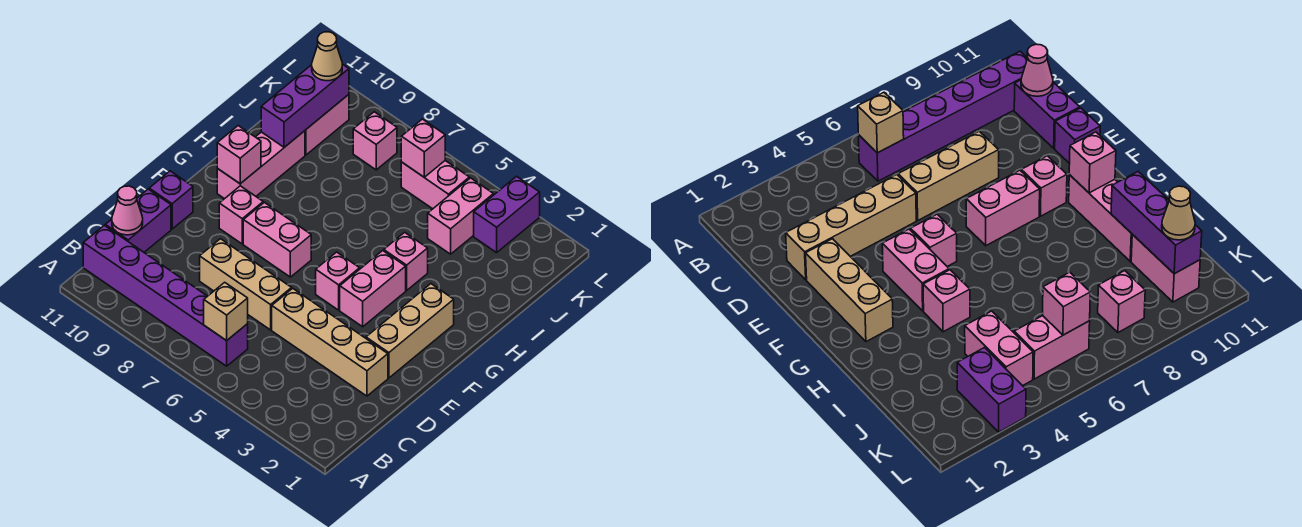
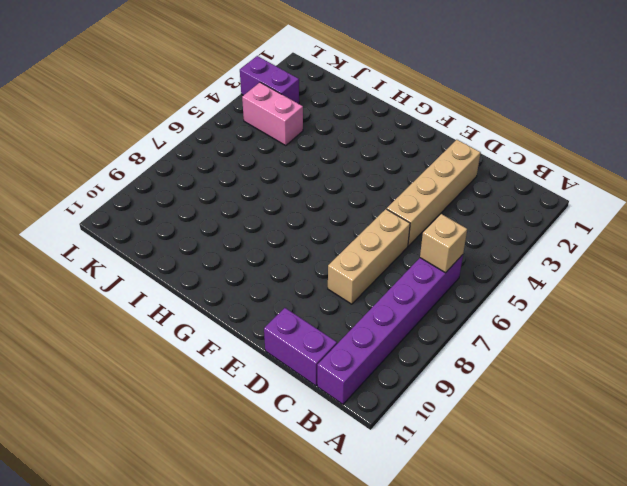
none -> tan brick E2:G2 level 1
none -> purple brick E11 level 1
none -> pink brick F4:G4 level 1

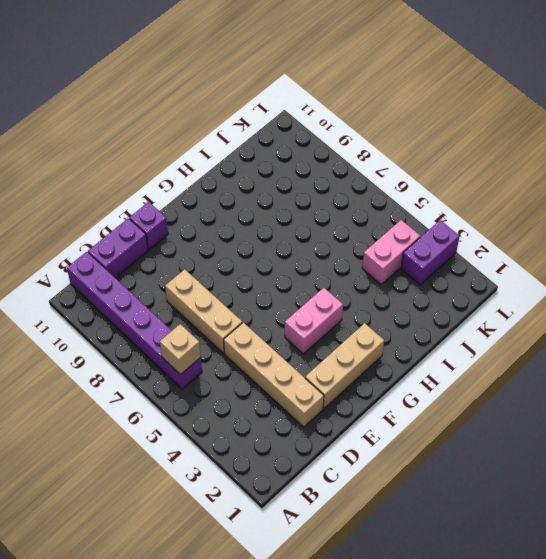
none -> pink brick F5 level 1
none -> pink brick F7:F8 level 1
none -> pink brick F9 level 1

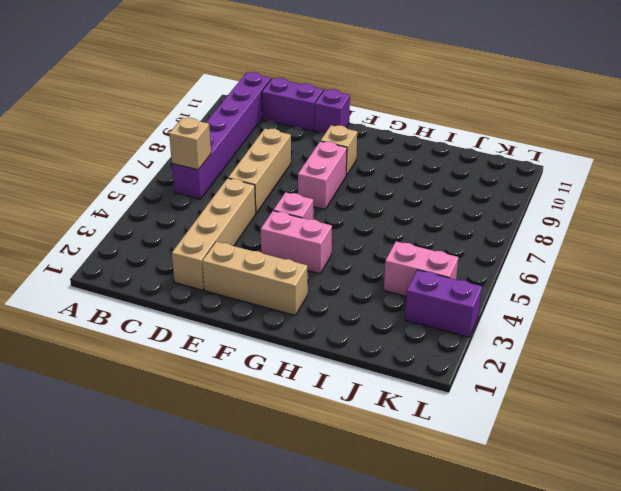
tan brick F9 level 1 -> pink brick F9 level 1
none -> pink brick G10:I10 level 1
none -> pink brick H4 level 1
none -> pink brick J10:K10 level 1

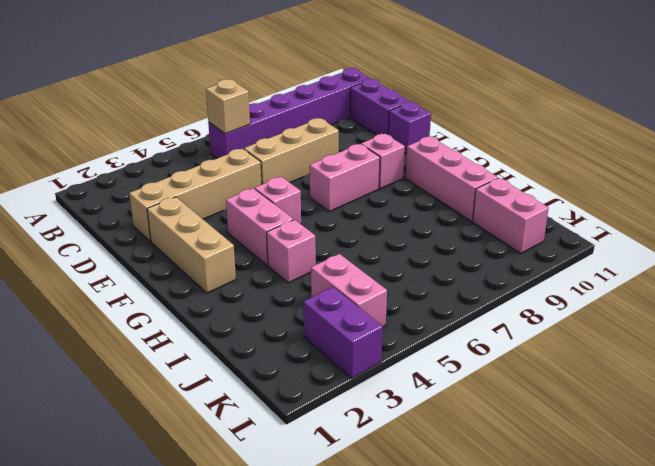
none -> pink brick K5:K6 level 1
none -> pink brick K8 level 1
none -> pink cone C11 level 2

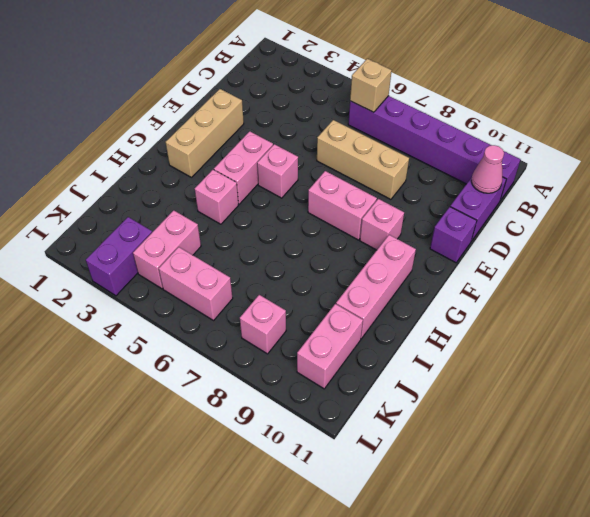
none -> tan brick D2:D5 level 1
none -> pink brick G10 level 2
none -> purple brick I10:K10 level 2

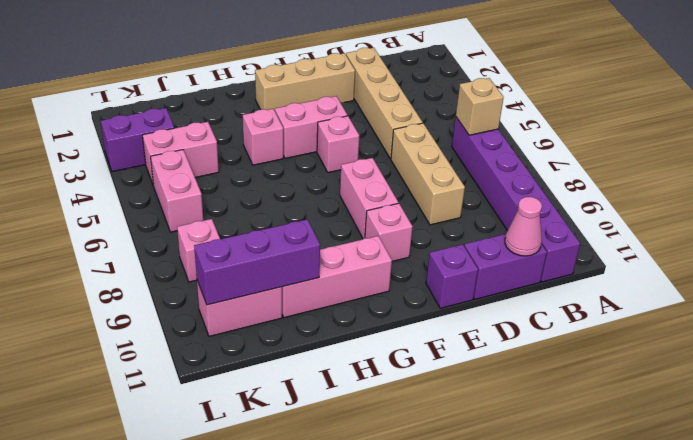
none -> pink brick G10 level 2
none -> pink brick K6 level 2
none -> tan cone K10 level 3

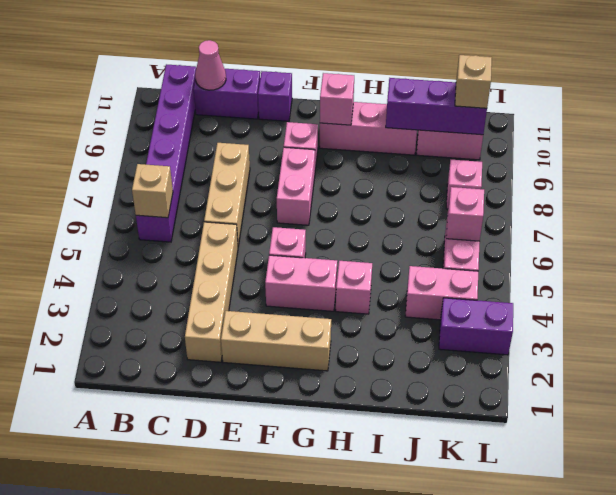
tan brick K10 level 3 -> tan cone K10 level 3

